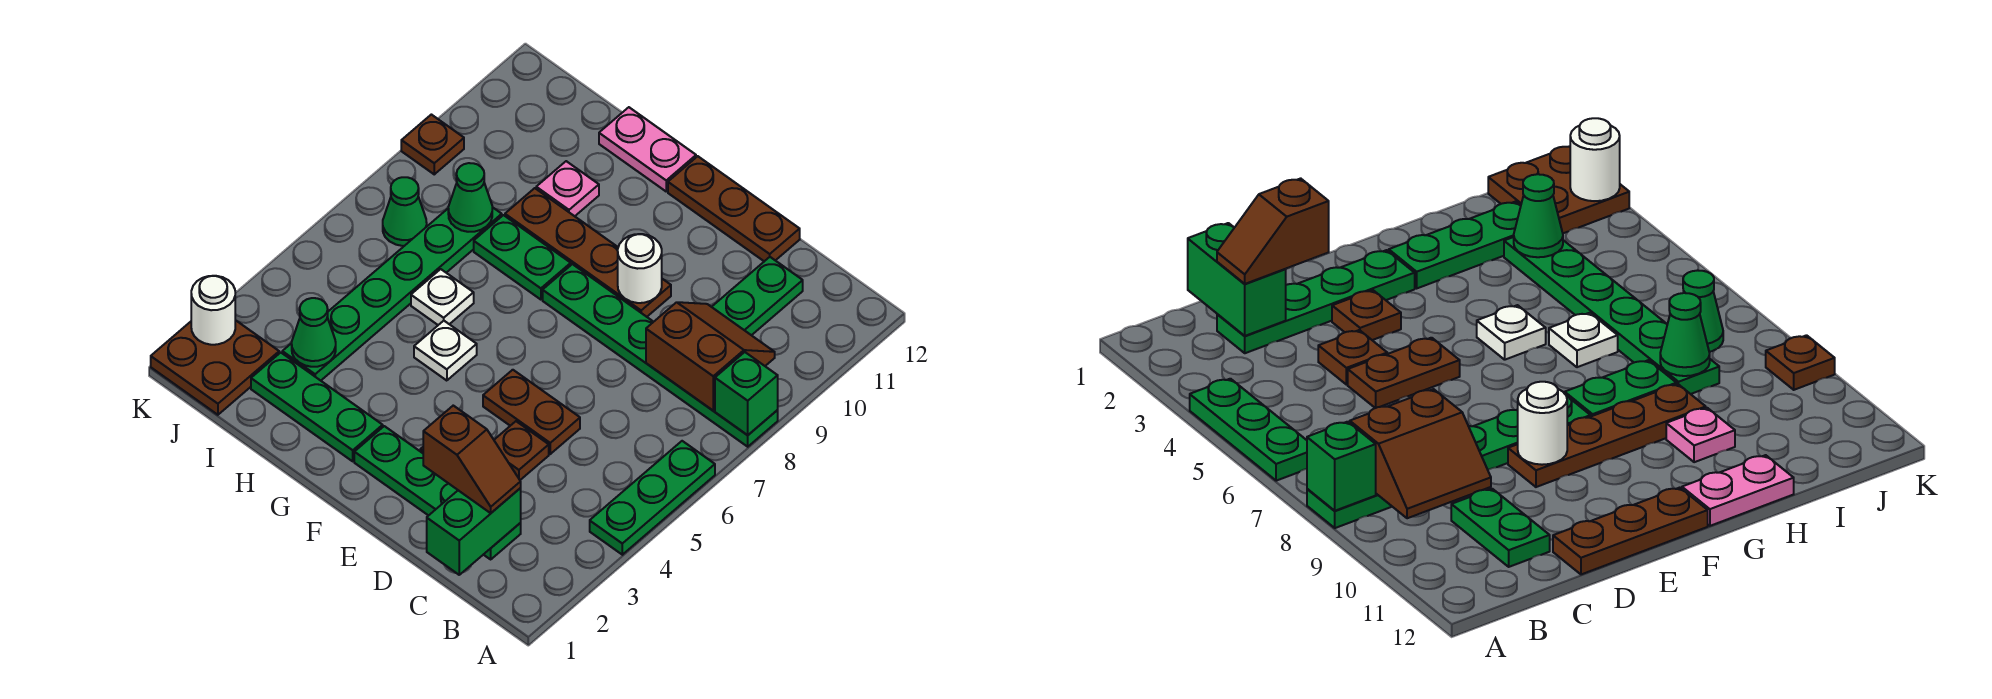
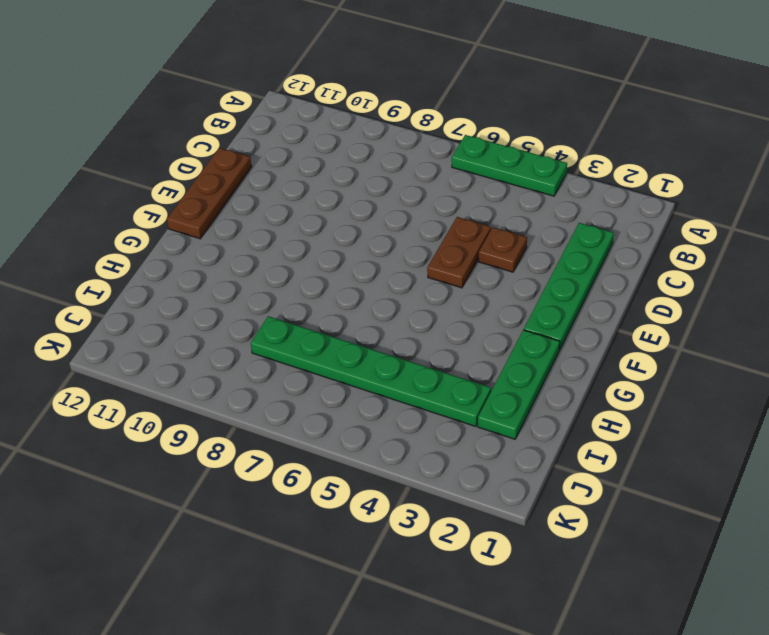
none -> green plate A8:F8 level 1
none -> green plate C10:C11 level 1
none -> brown plate E3 level 1

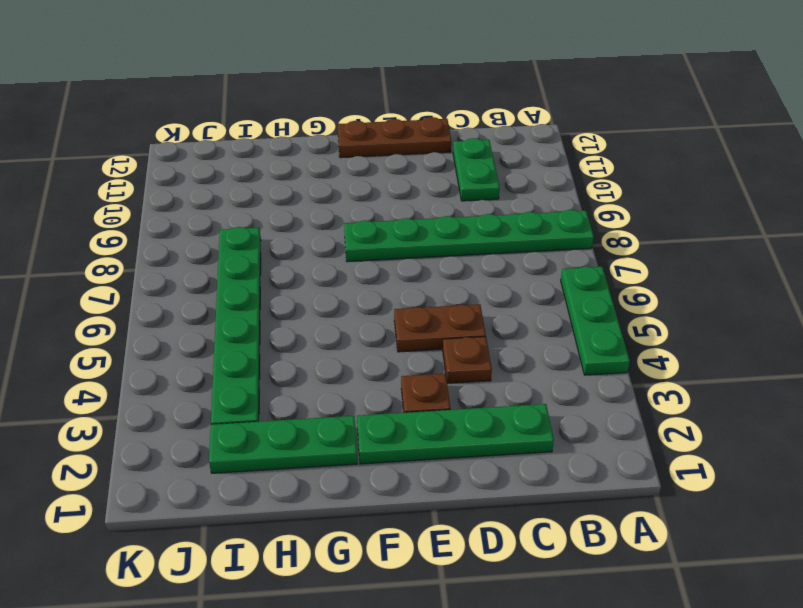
none -> brown plate E9:H9 level 1
none -> white plate G5 level 1
none -> green plate G8:H8 level 1

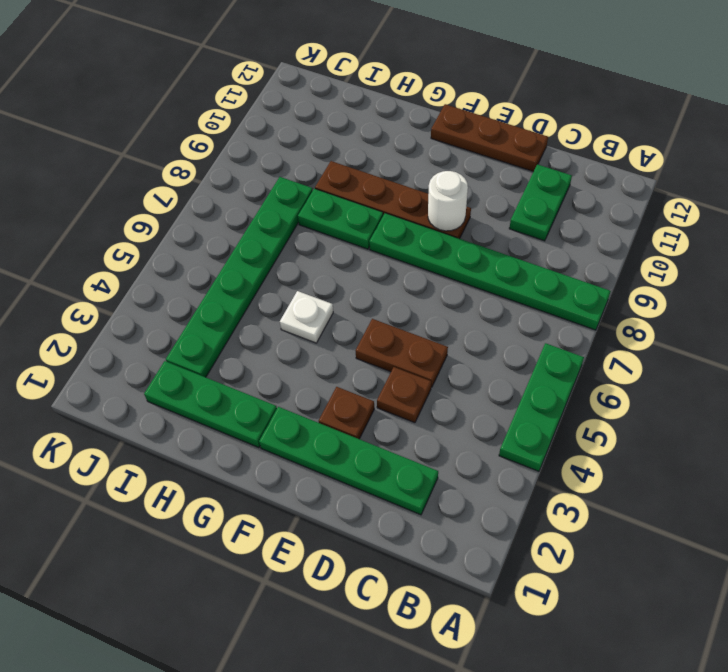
none -> pink plate G12:H12 level 1
none -> white plate H6 level 1
none -> pink plate H10 level 1

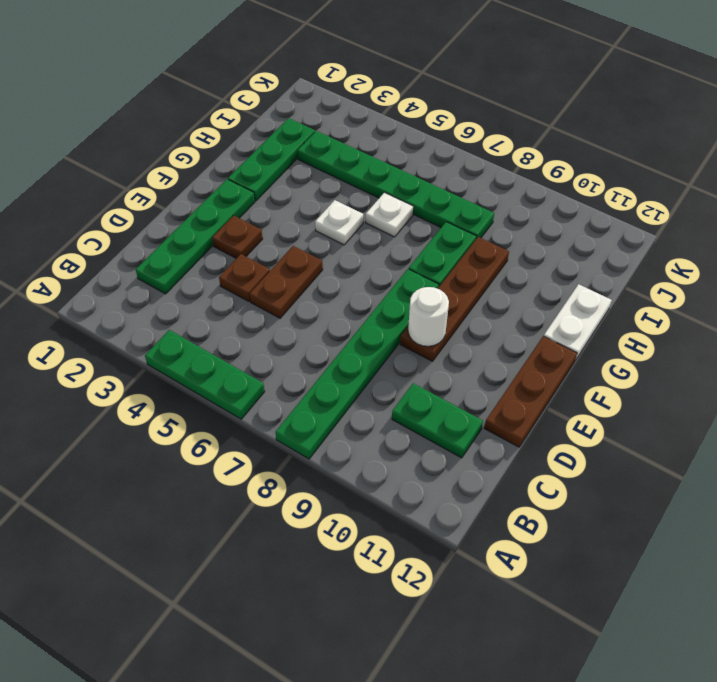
white plate G12:H12 level 1 -> pink plate G12:H12 level 1
none -> pink plate H10 level 1
none -> brown plate J1:K2 level 1
none -> green cone J7 level 1

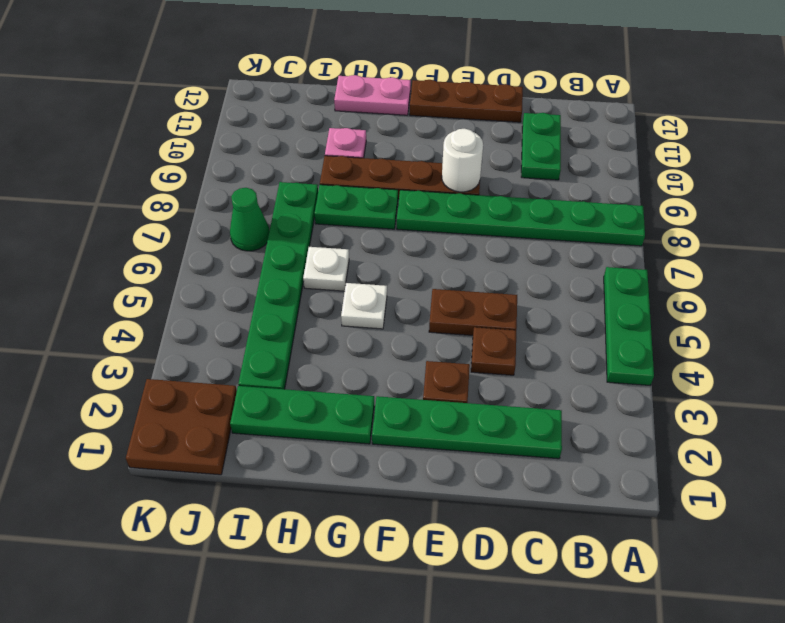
none -> brown plate K9 level 1
none -> green brick A8 level 2
none -> brown slope B8:C9 level 2 top 8

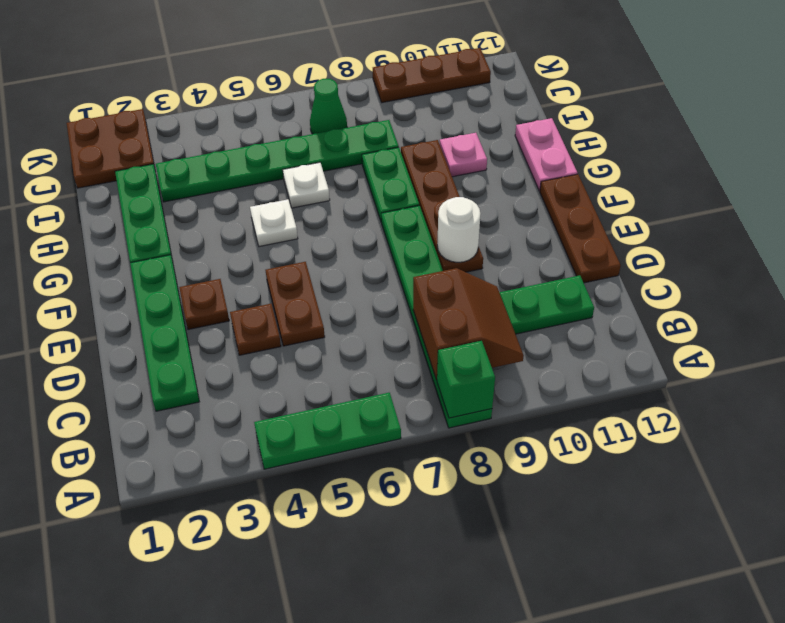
brown plate K9:K11 level 1 -> brown plate K9 level 1
none -> green brick C1:C2 level 2
none -> green cone I3 level 2
none -> green cone I8 level 2

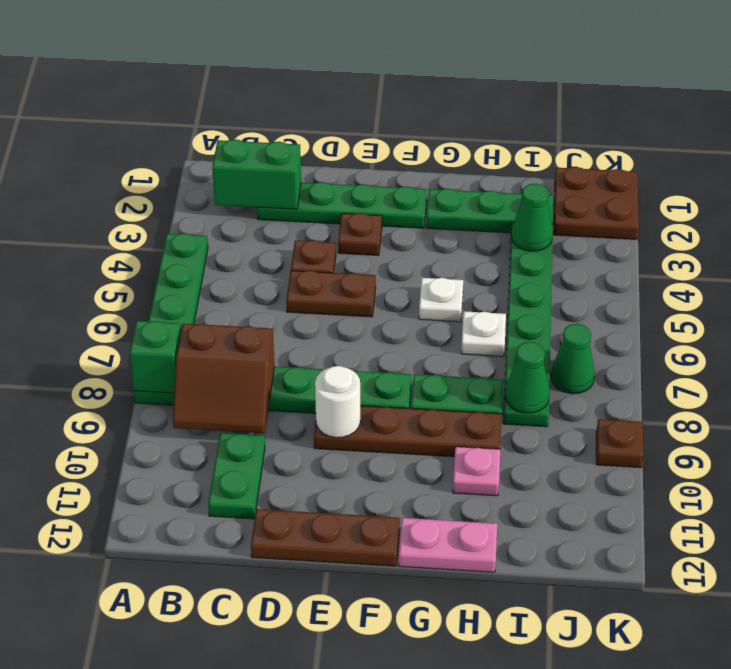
green brick B2:C2 level 2 -> green brick C1:C2 level 2
none -> white round brick K2 level 2
none -> brown slope C2:D2 level 3 top D

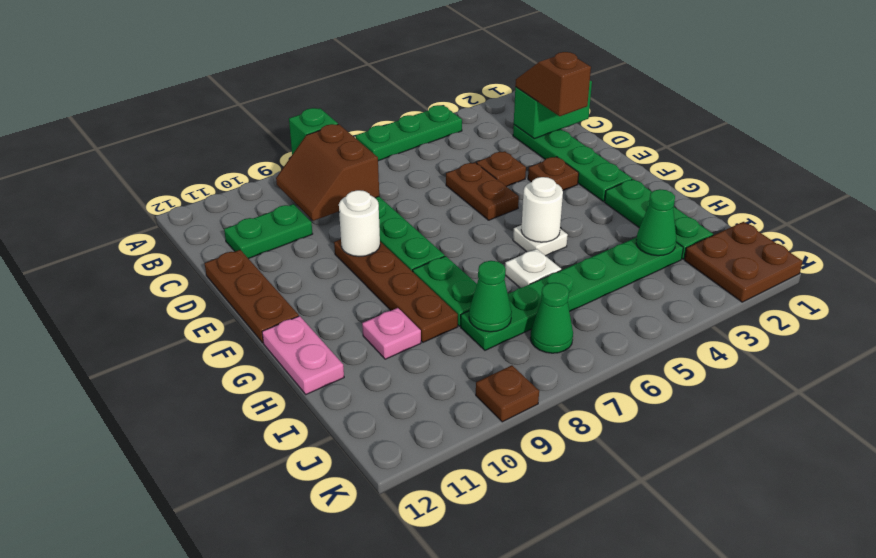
white round brick G5 level 2 -> white round brick K2 level 2

